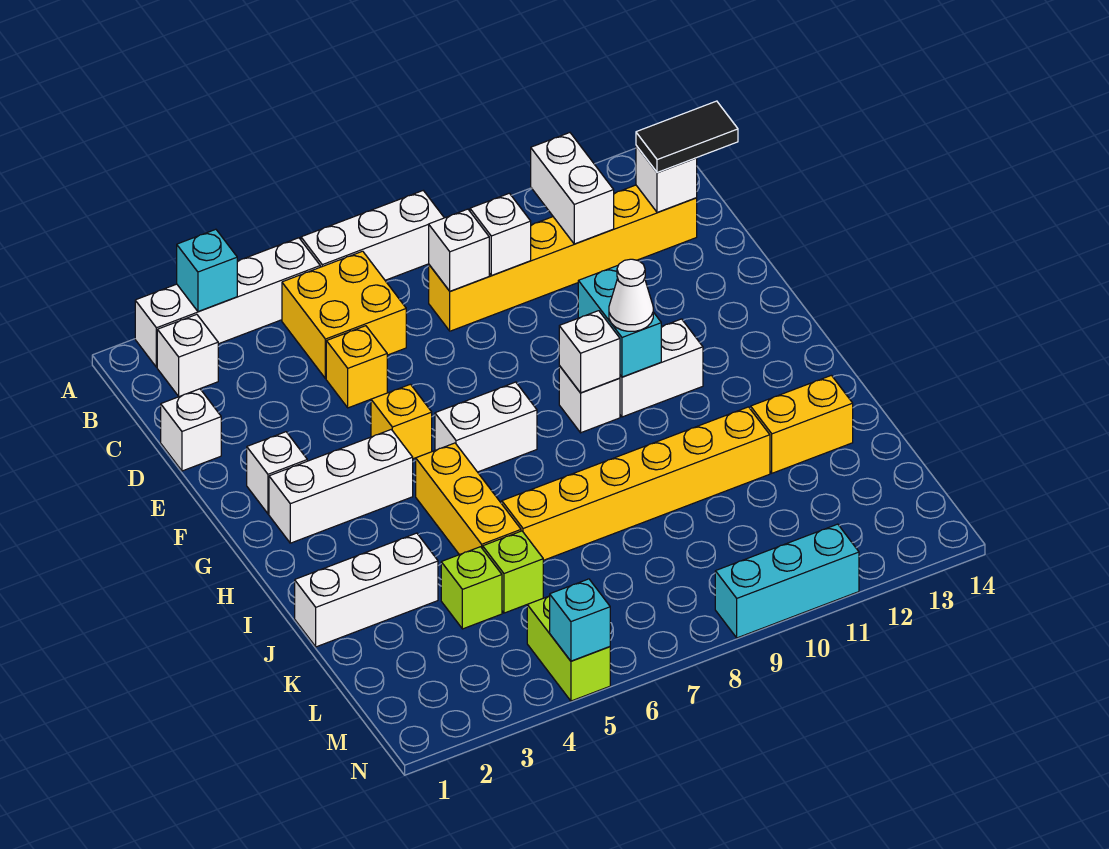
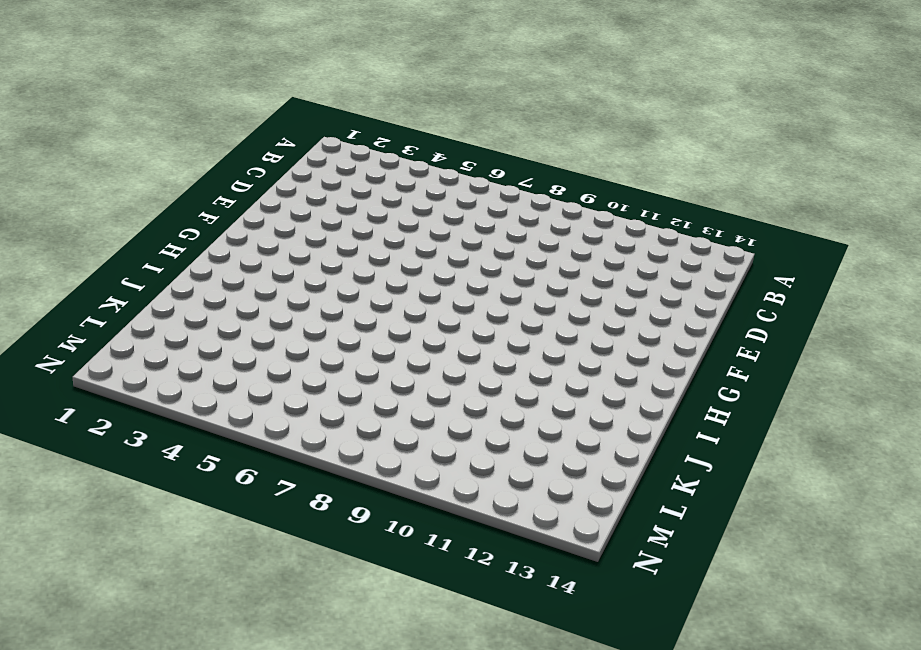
none -> white brick A2:A5 level 1
none -> white brick A6:A8 level 1
none -> white brick B2 level 1
none -> yellow brick B5:C6 level 1

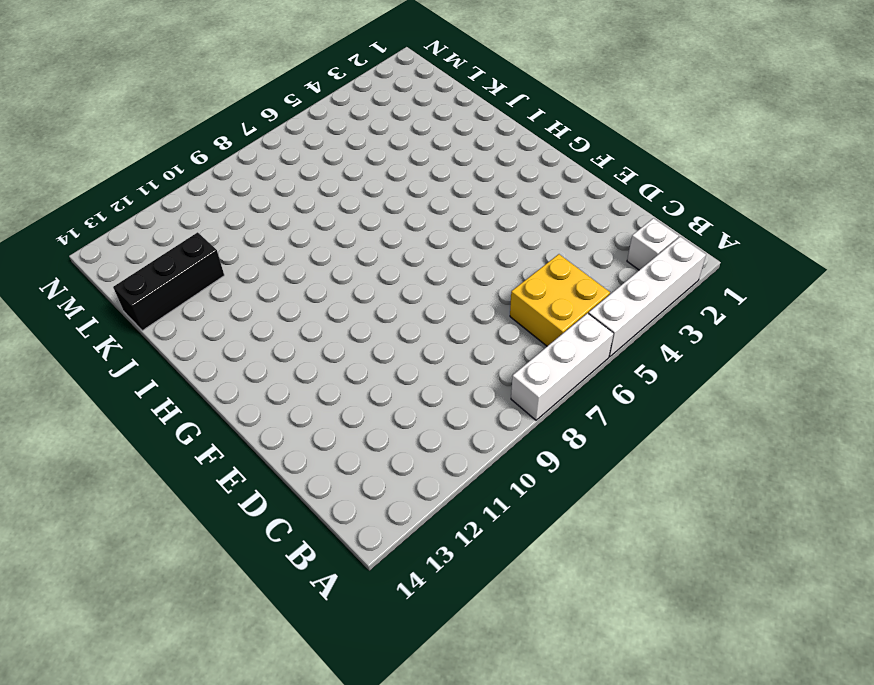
black brick K12:K14 level 1 -> none
none -> yellow brick C8:C13 level 1
none -> white brick D1 level 1
none -> yellow brick D5 level 1
none -> white brick F2 level 1

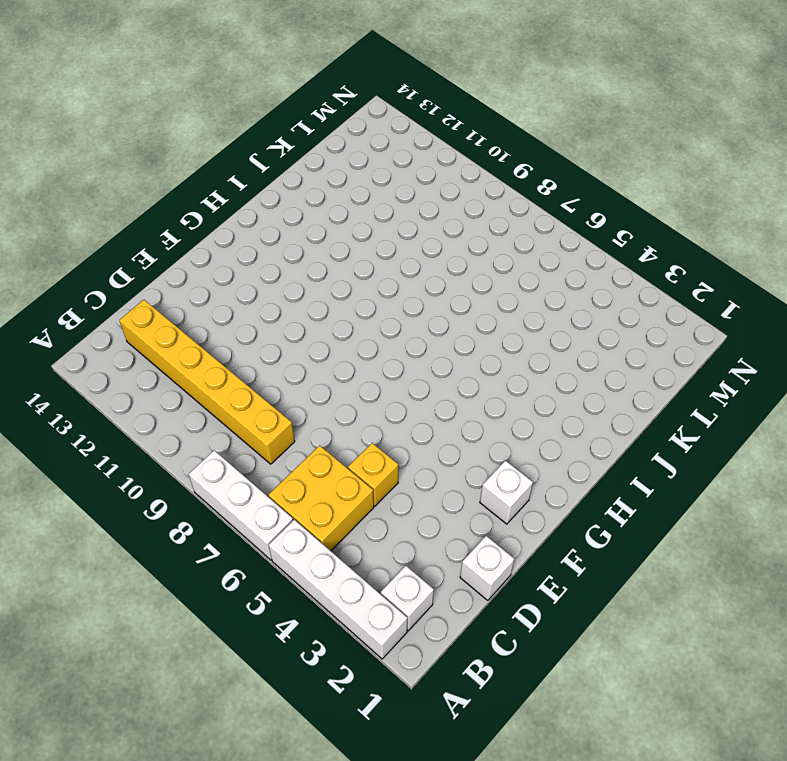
none -> yellow brick F5 level 1
none -> white brick G2:G4 level 1
none -> white brick G6:G7 level 1
none -> white brick G9 level 1

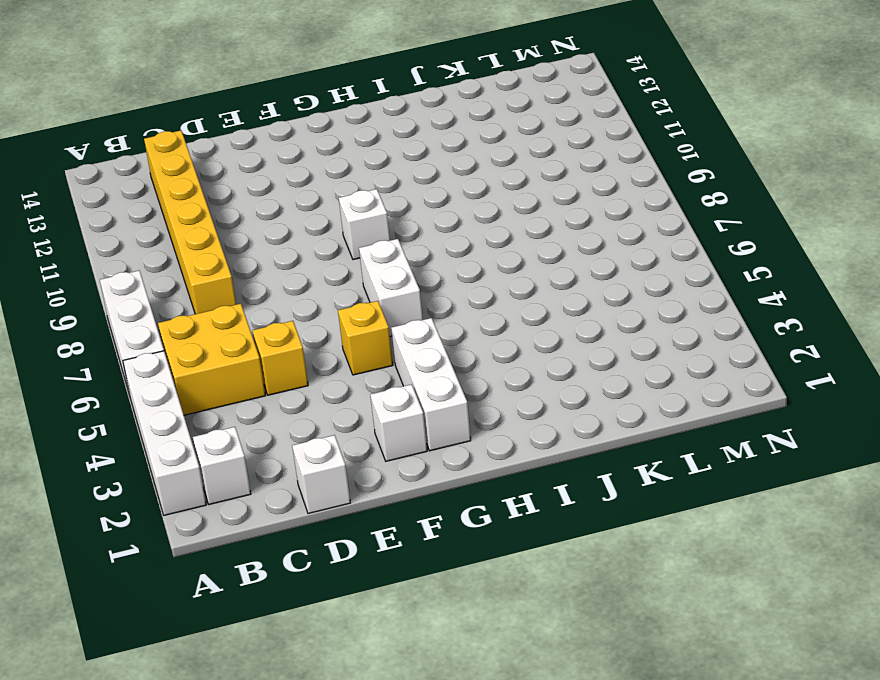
none -> white brick G10:G11 level 1
none -> yellow brick H5:J5 level 1
none -> white brick J1:J3 level 1
none -> yellow brick J6:J11 level 1

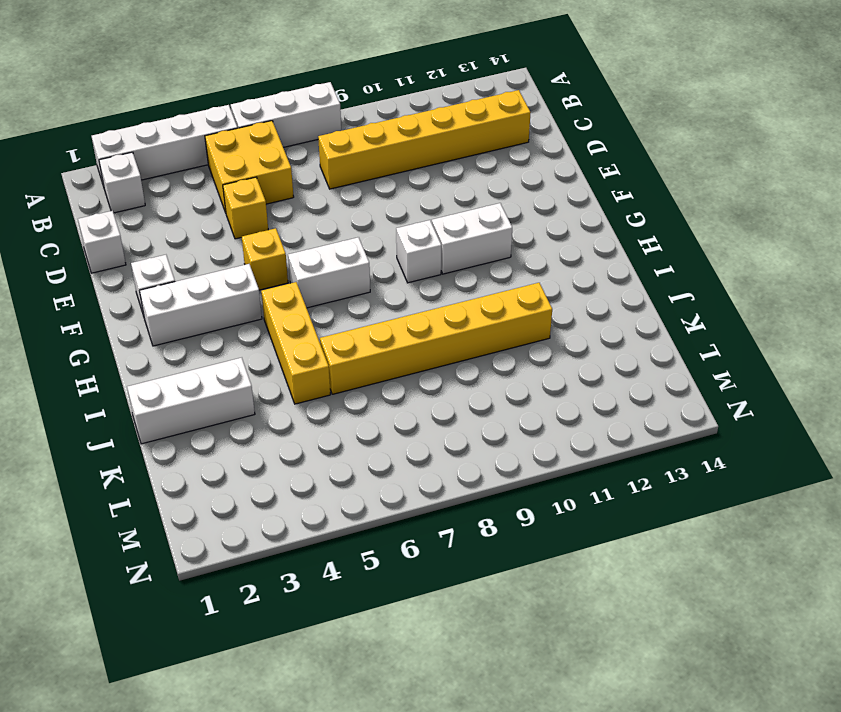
none -> yellow brick J12:J13 level 1
none -> lime brick K4 level 1
none -> lime brick K5 level 1
none -> lime brick M5:N5 level 1

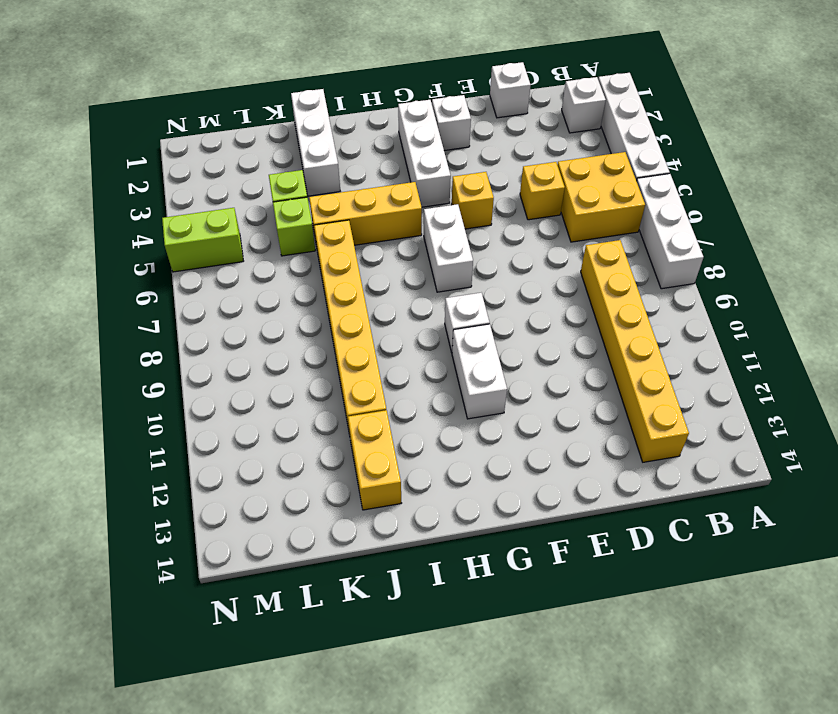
none -> cyan brick N9:N11 level 1
none -> cyan brick A3 level 2
none -> white brick B11:C11 level 2
none -> white brick C8 level 2

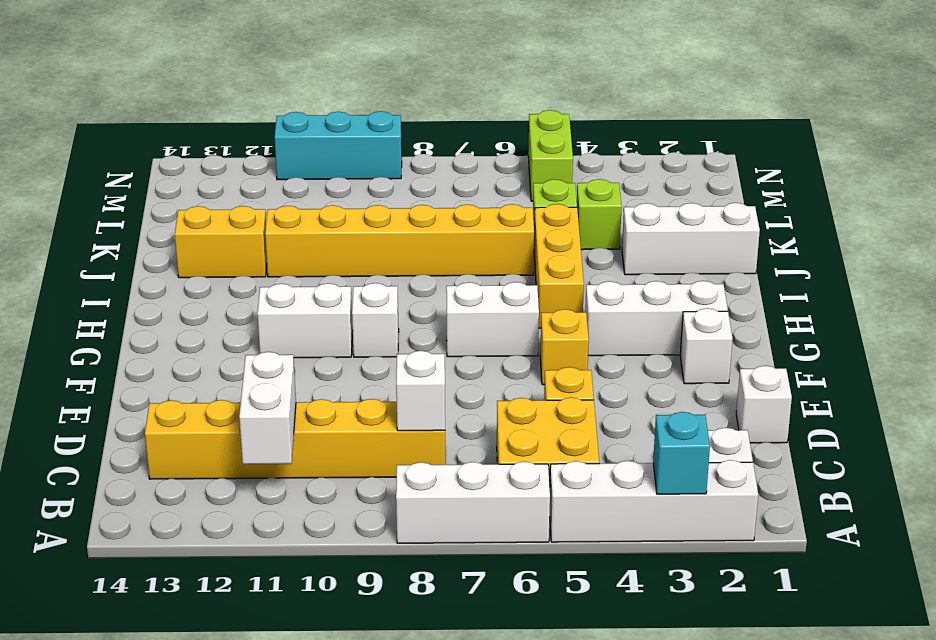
none -> white brick C9 level 2
none -> white brick C13 level 2
none -> cyan brick F10:G10 level 2
none -> white brick G9 level 2

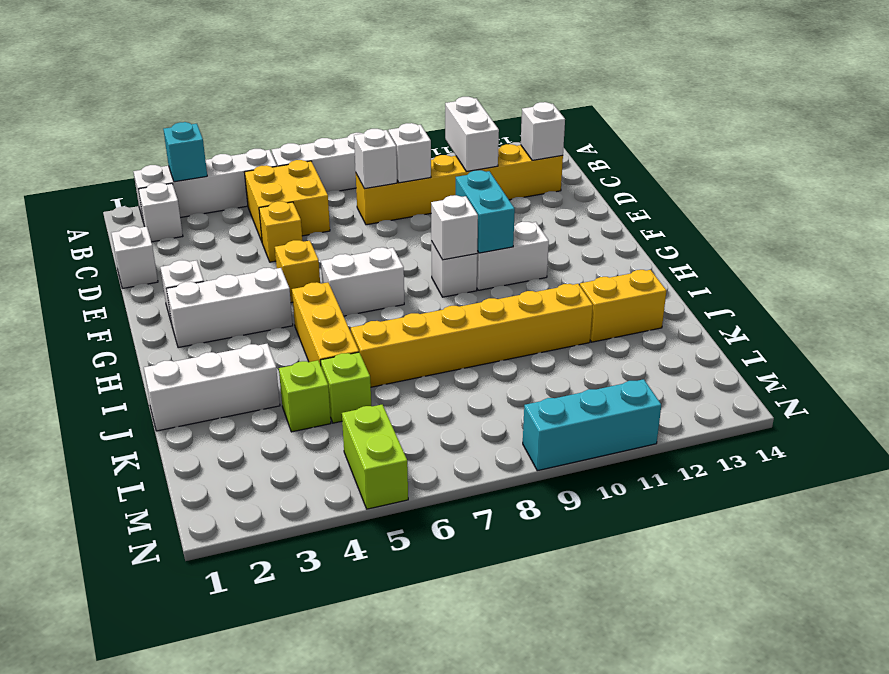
none -> cyan brick N5 level 2
none -> black tile C13:C14 level 3
none -> white cone G10 level 3

